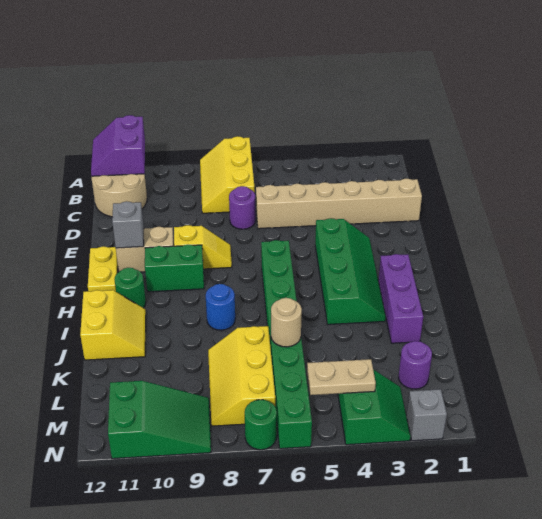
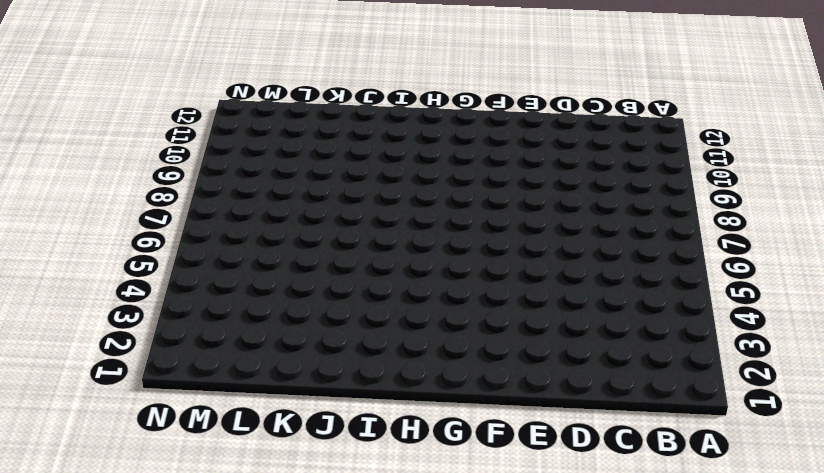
none -> yellow slope A7:C8 level 1 top 7
none -> tan round brick B11:C12 level 1
none -> tan brick D1:D6 level 1

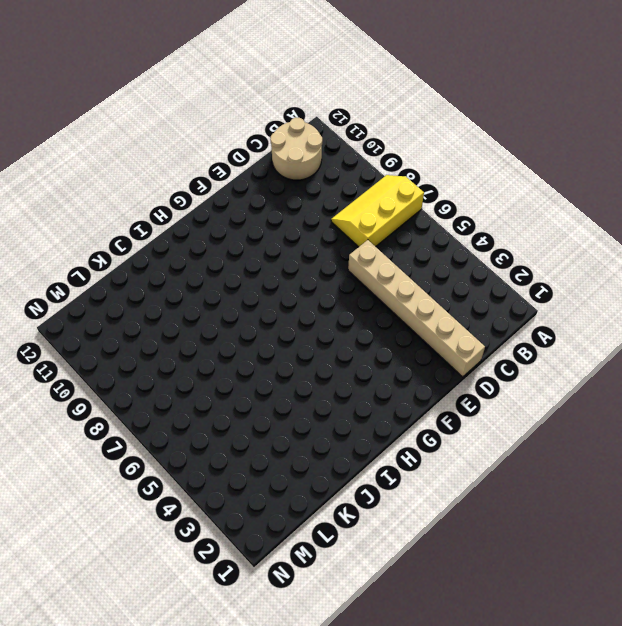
none -> purple round brick D7 level 1
none -> green slope F3:I4 level 1 top 4
none -> yellow slope F8:F9 level 1 top 9

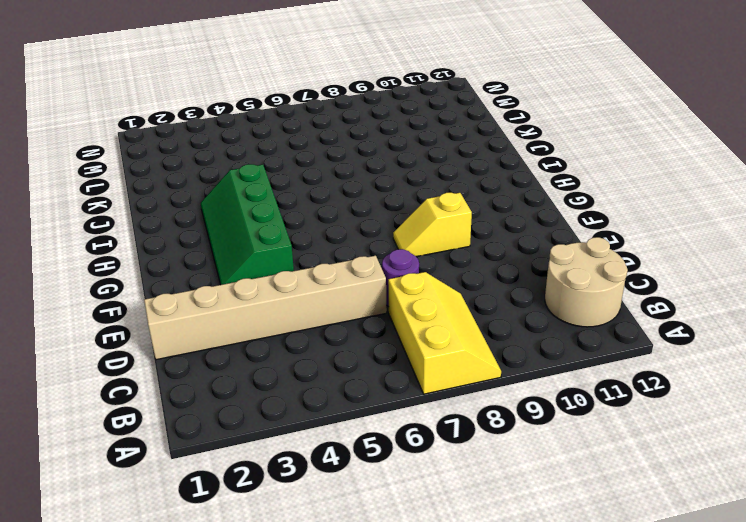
none -> tan brick F10:F11 level 1
none -> yellow plate F12:G12 level 1
none -> green brick G6:N6 level 1

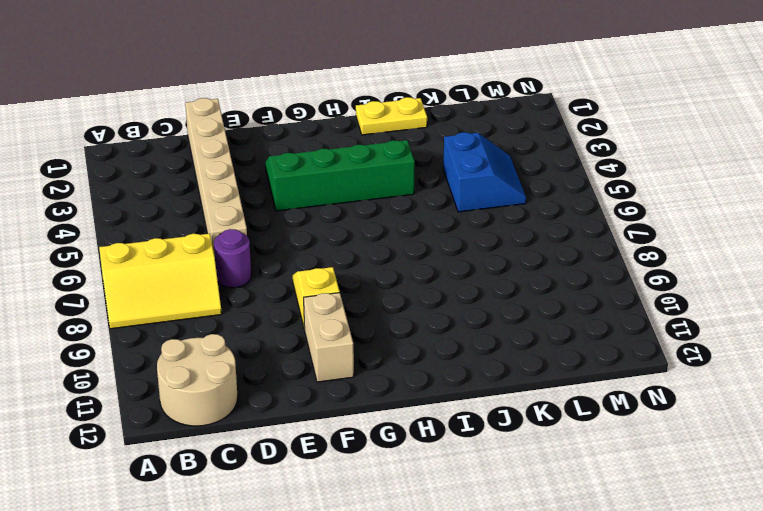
yellow plate I1:J1 level 1 -> yellow plate F12:G12 level 1
blue slope K4:L5 level 1 top K -> none
none -> green brick G6:N6 level 1
none -> green brick G9:G10 level 1
none -> purple brick H2:J2 level 1

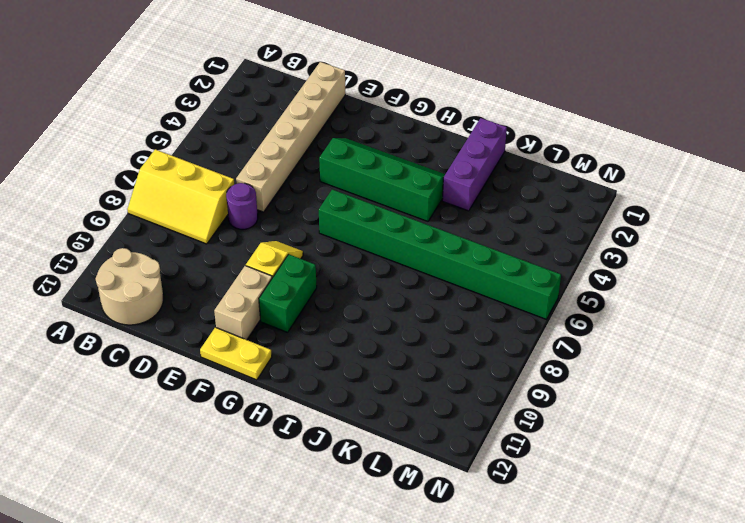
purple brick J1:J3 level 1 -> purple brick H2:J2 level 1
none -> green round brick H11 level 1
none -> blue round brick I8 level 1
none -> yellow slope I11:J12 level 1 top 12

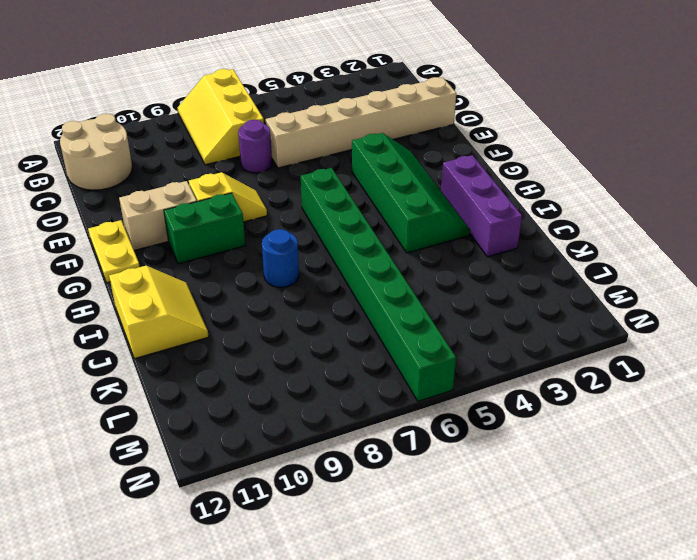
none -> green round brick H11 level 1
none -> yellow slope K7:M8 level 1 top 7
none -> purple round brick L2 level 1

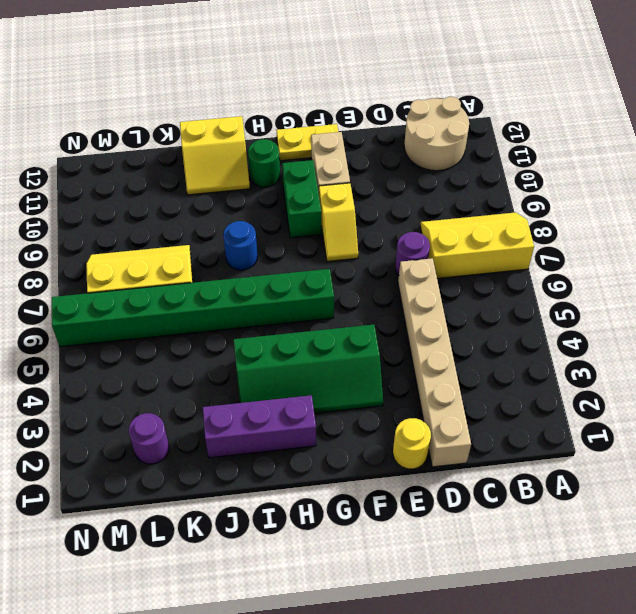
yellow round brick E1 level 1 -> none
none -> green slope M3:N4 level 1 top 4
none -> green slope M9:N11 level 1 top 11
none -> grey brick N2 level 1

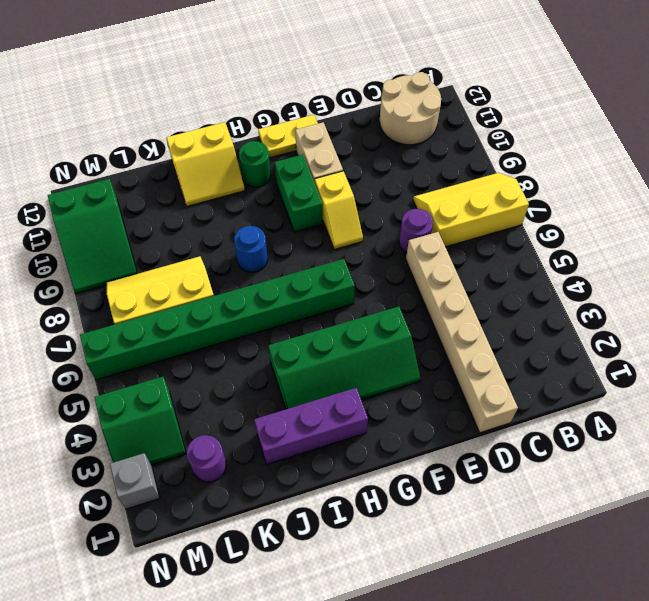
none -> green round brick N7 level 1
none -> purple slope A11:B12 level 2 top 11
none -> grey brick F11 level 2

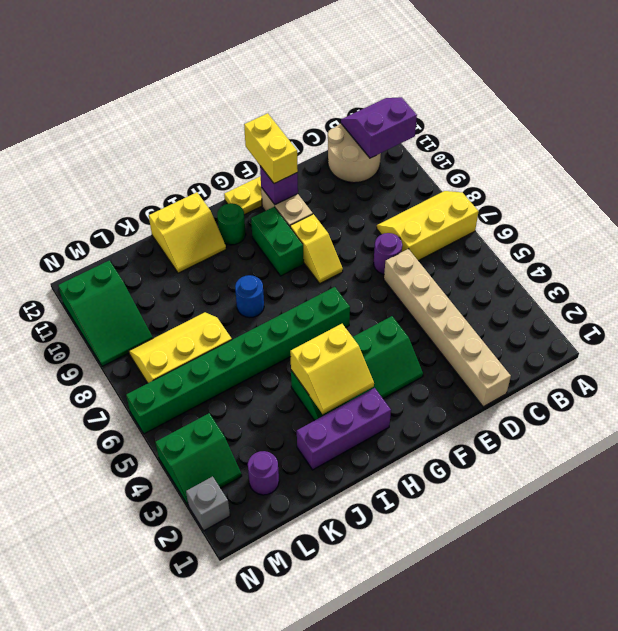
purple brick F11 level 2 -> grey brick F11 level 2
yellow brick F11:F12 level 3 -> none
yellow slope H3:I4 level 2 top 4 -> none
none -> green round brick N7 level 1
none -> tan round brick K6 level 2
none -> tan plate M4:M5 level 2

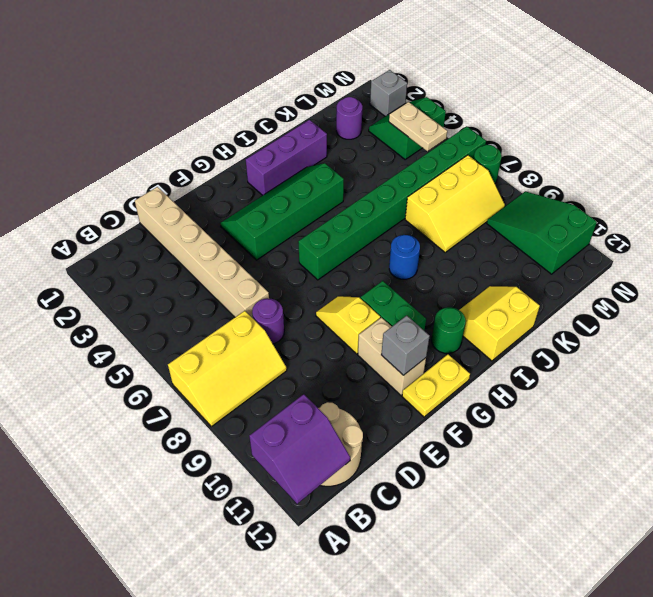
none -> tan round brick K6 level 2

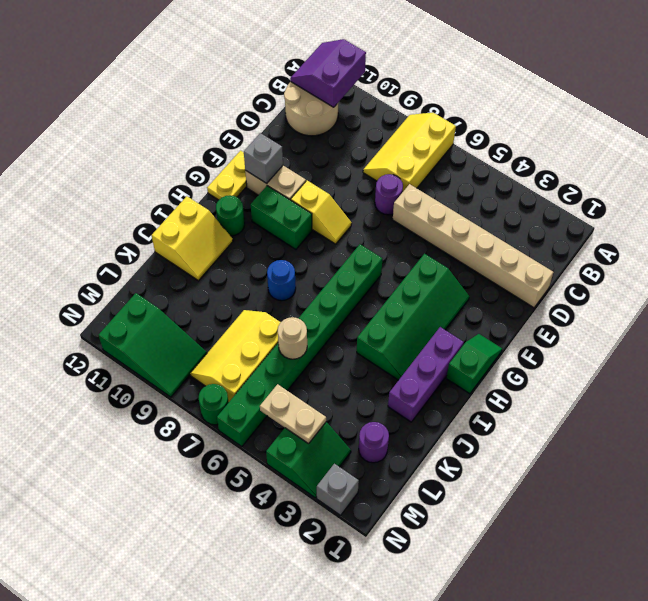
green slope G1:H1 level 1 top H -> none

